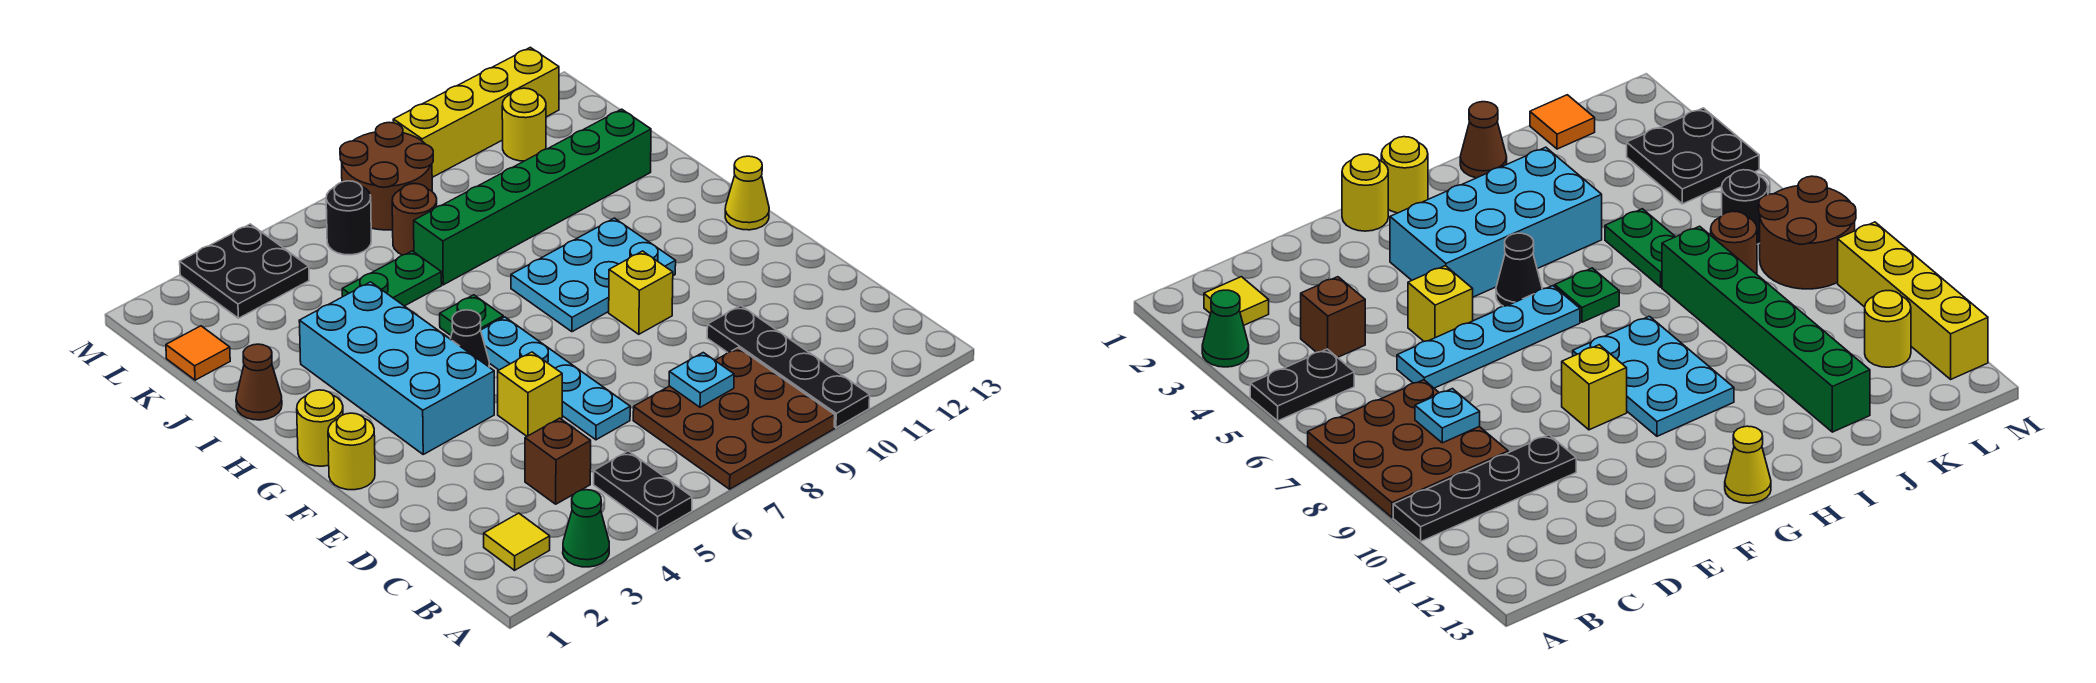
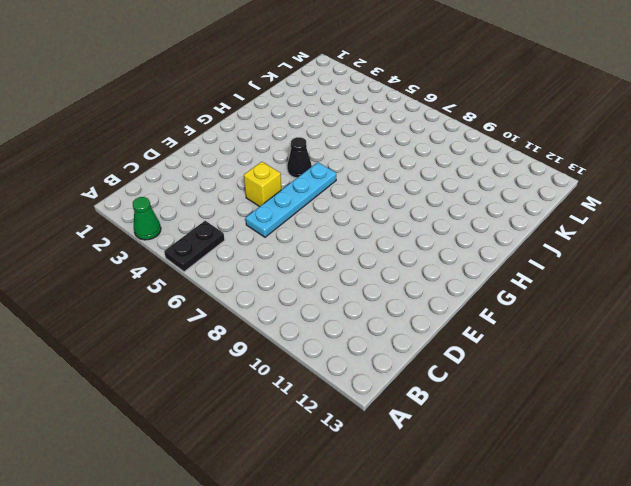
none -> brown plate A7:C9 level 1
none -> black plate A10:D10 level 1
none -> yellow tile B2 level 1

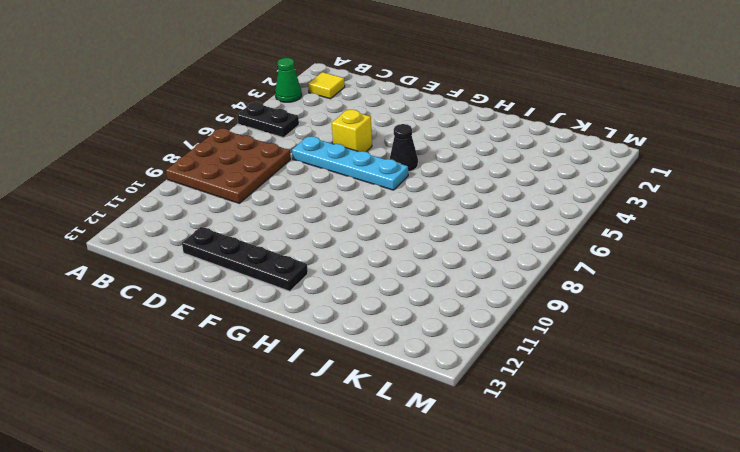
black plate D12:G12 level 1 -> black plate A10:D10 level 1
none -> brown brick C4 level 1
none -> yellow round brick F1 level 1
none -> cyan brick F3:I4 level 1

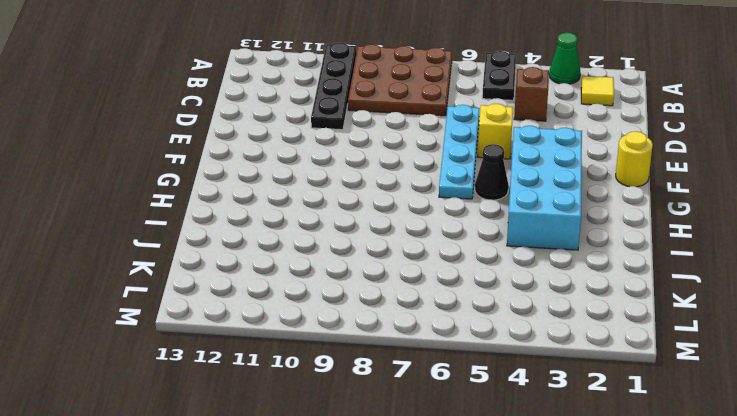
none -> yellow brick F9 level 1
none -> yellow round brick G1 level 1
none -> cyan plate G8:H10 level 1

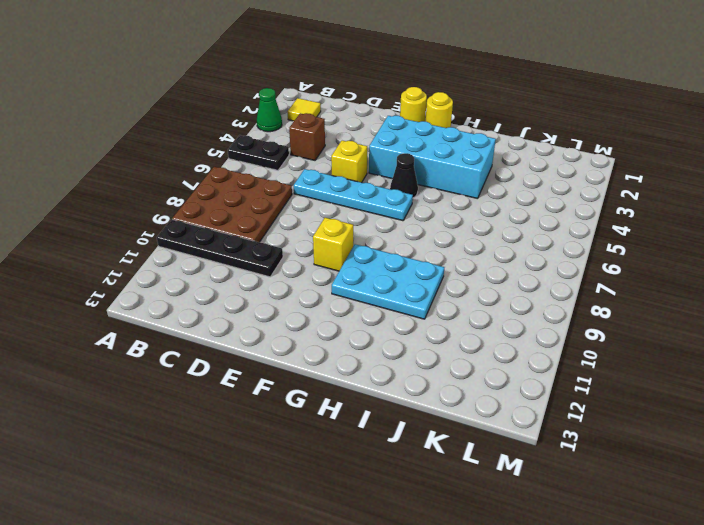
cyan plate G9:I10 level 1 -> cyan plate G8:H10 level 1
none -> yellow cone G13 level 1
none -> green plate H6 level 1
none -> brown cone I1 level 1

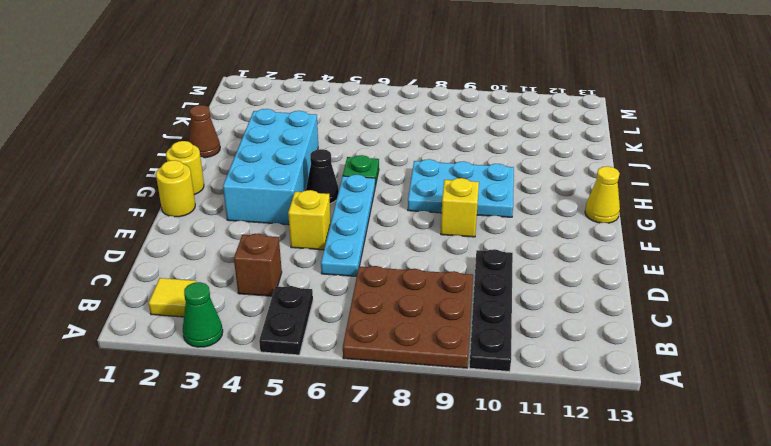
none -> green plate J5:J6 level 1
none -> green brick J7:J12 level 1
none -> orange tile K1 level 1

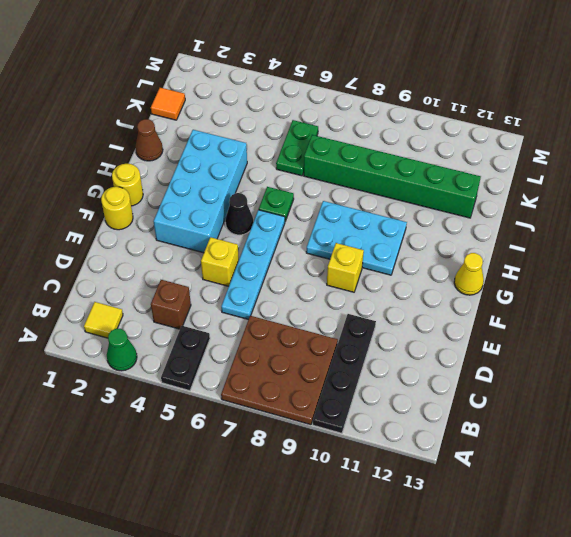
green plate J6:K6 level 1 -> green plate J5:J6 level 1
none -> brown round brick K7 level 1
none -> black plate L3:M4 level 1
none -> black round brick L6 level 1

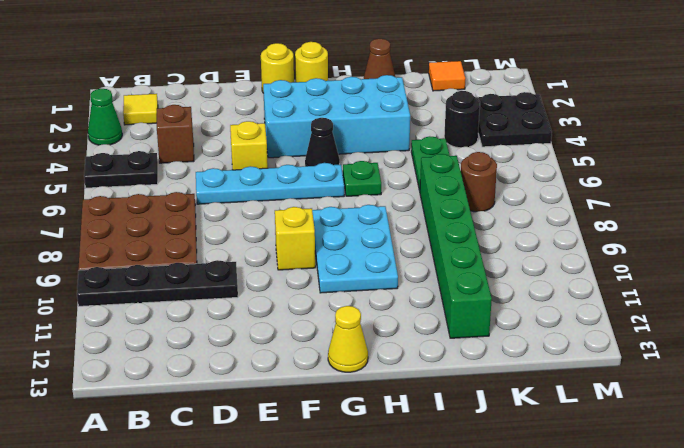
black round brick K4 level 1 -> black round brick L6 level 1
none -> brown round brick L7:M8 level 1
none -> yellow round brick L11 level 1
none -> yellow brick M9:M12 level 1

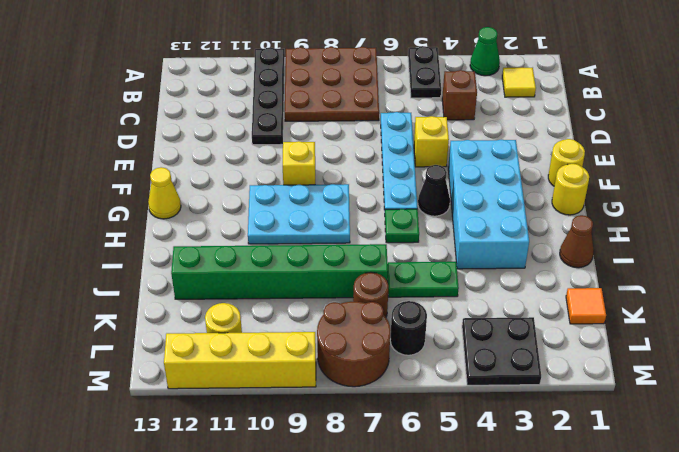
none -> cyan plate C8 level 2

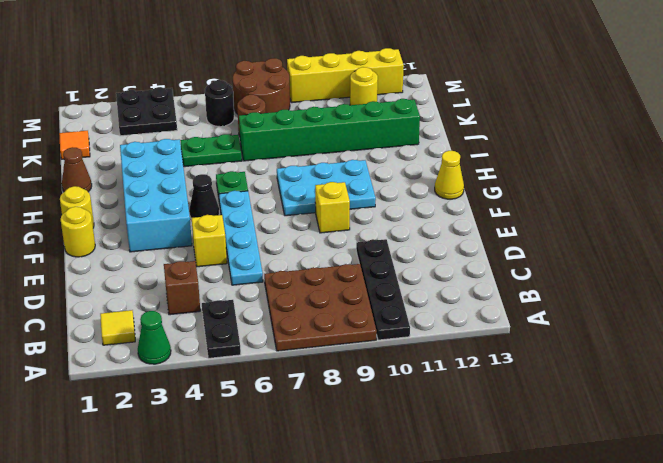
none -> cyan plate C8 level 2

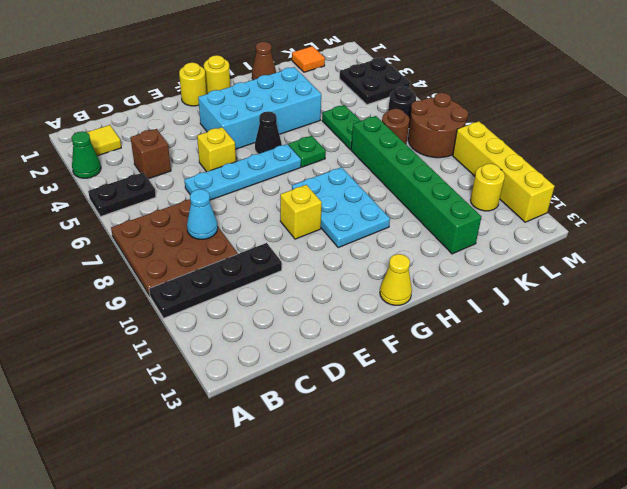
cyan cone C8 level 2 -> cyan plate C8 level 2

